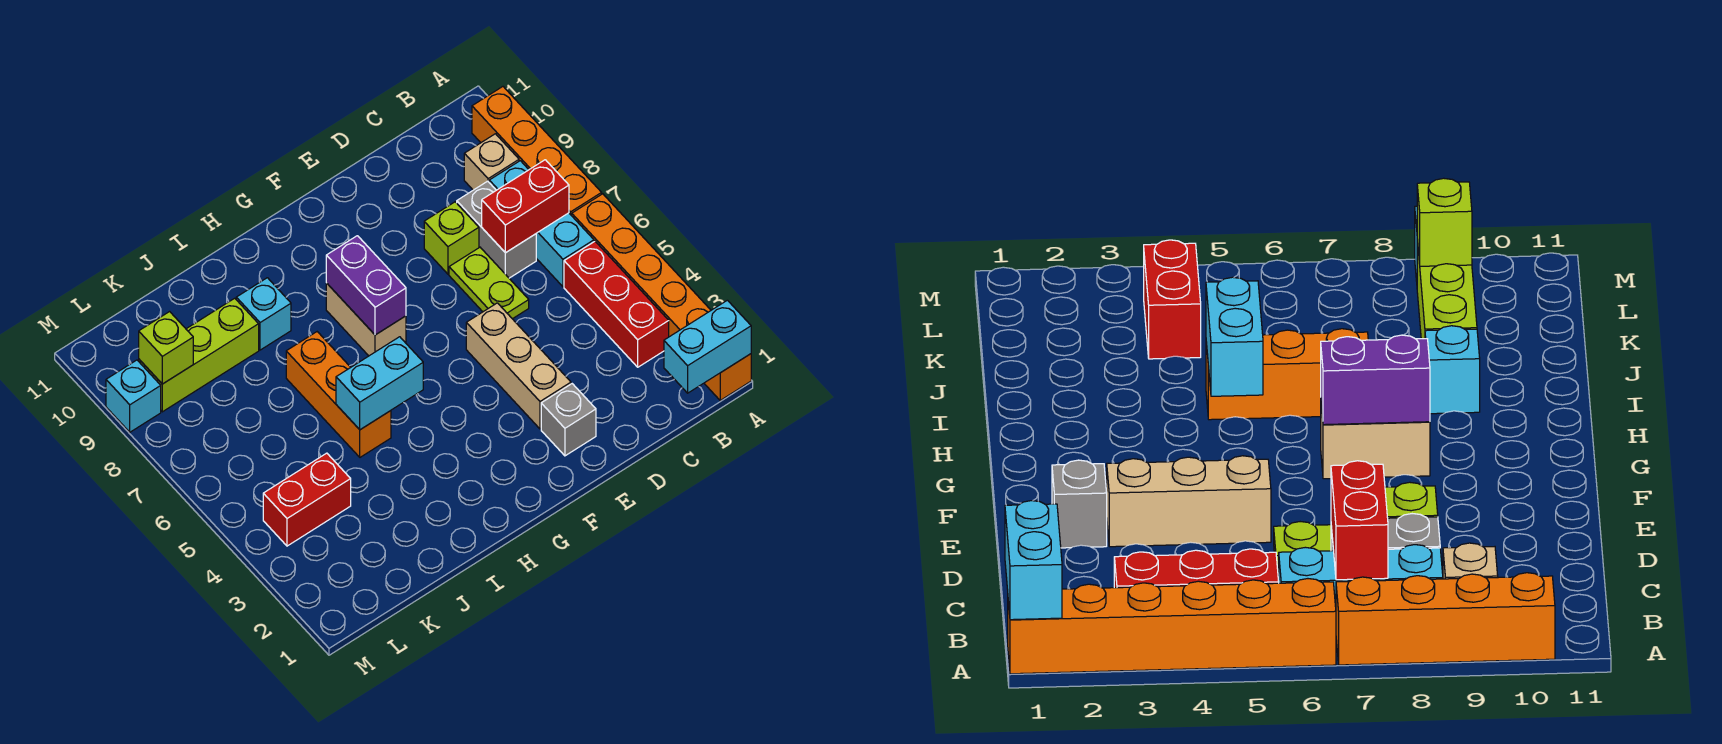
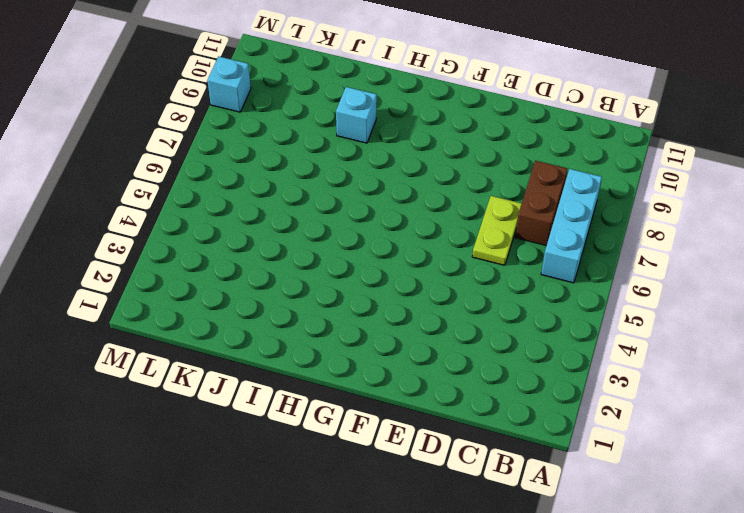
brown brick C7:C8 level 1 -> grey brick C7:C8 level 1
none -> orange brick A1:A6 level 1
none -> orange brick A7:A10 level 1
none -> red brick B3:B5 level 1

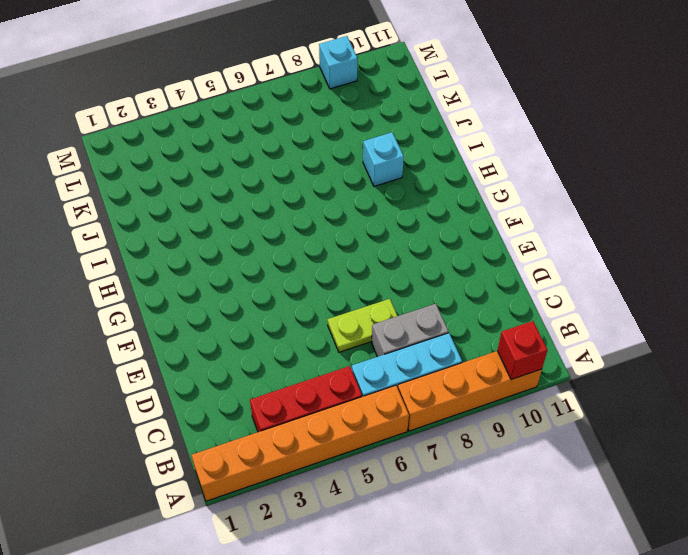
red brick A10 level 2 -> none
none -> tan brick B9 level 1
none -> lime brick D8 level 1
none -> grey brick E2 level 1

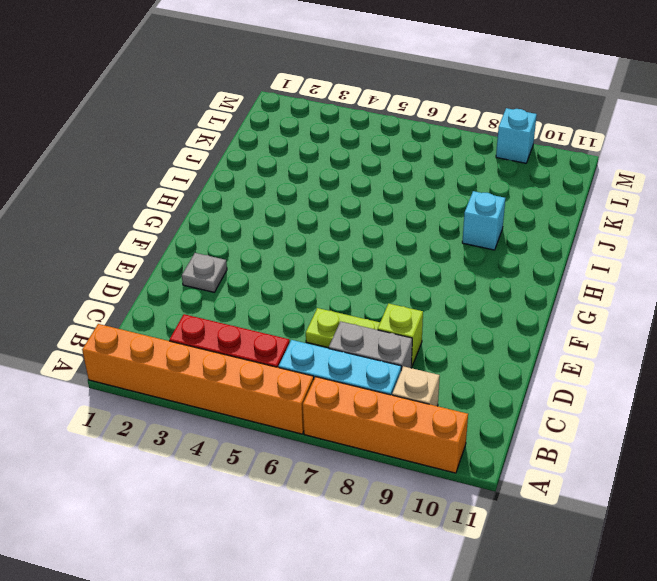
grey plate E2 level 1 -> grey brick E2 level 1
none -> tan brick E3:E5 level 1
none -> tan brick G7:G8 level 1
none -> orange brick I5:I7 level 1

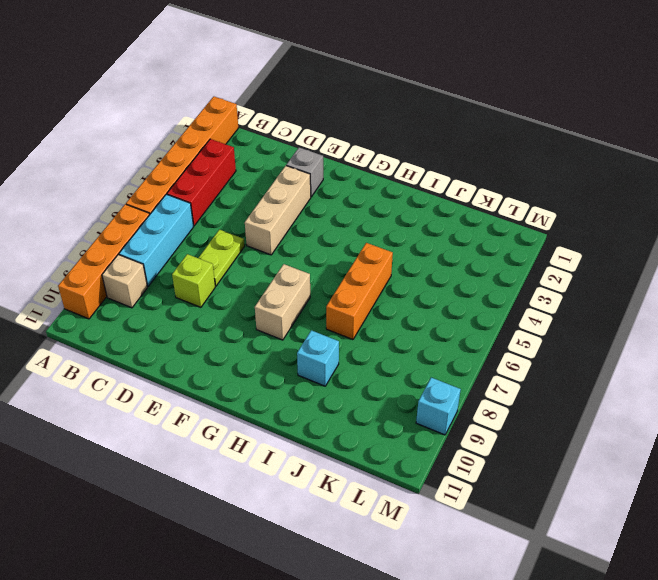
none -> grey brick C7:C8 level 1
none -> lime brick J9:L9 level 1
none -> red brick K4:L4 level 1

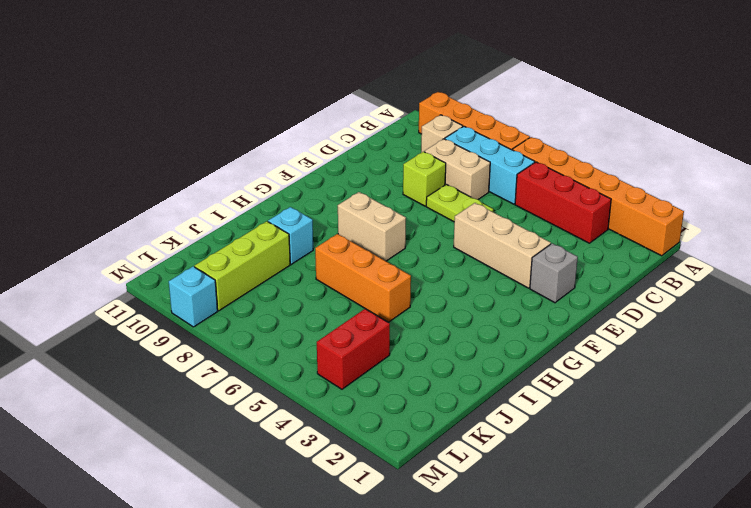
tan brick C7:C8 level 1 -> grey brick C7:C8 level 1
none -> cyan brick A1:B1 level 2
none -> red brick B7:C7 level 2
none -> purple brick G7:G8 level 2

